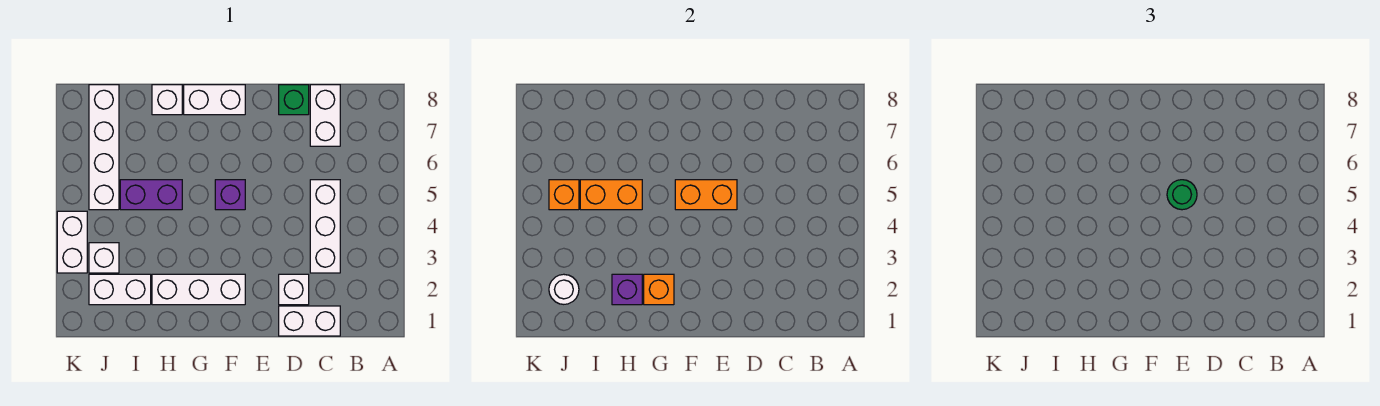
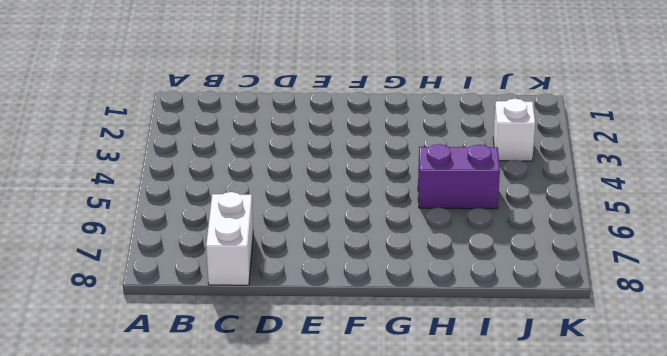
none -> white brick C1:D1 level 1
none -> white brick C3:C5 level 1
none -> white brick D2 level 1

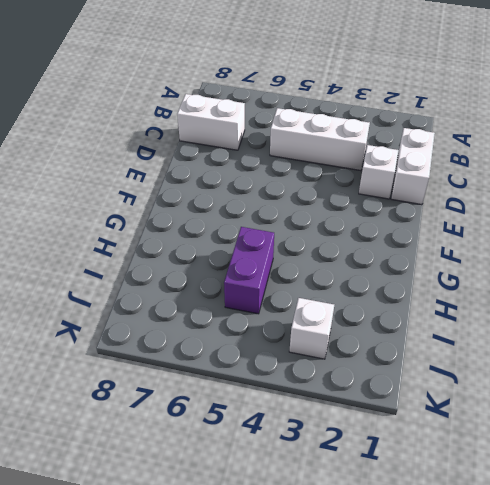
none -> green brick D8 level 1
none -> white brick F2:H2 level 1
none -> purple brick F5 level 1

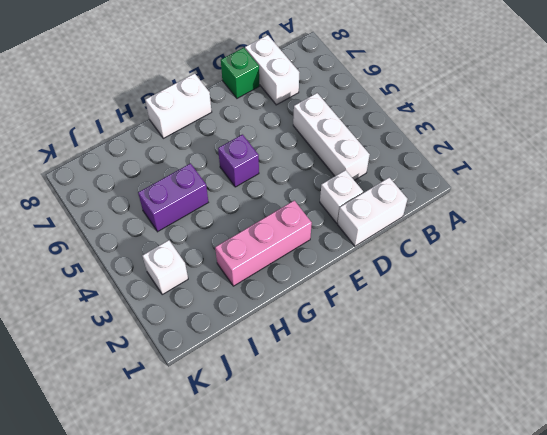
pink brick F2:H2 level 1 -> white brick F2:H2 level 1
none -> white brick H8 level 1
none -> white brick I2:J2 level 1
none -> white brick J5:J8 level 1

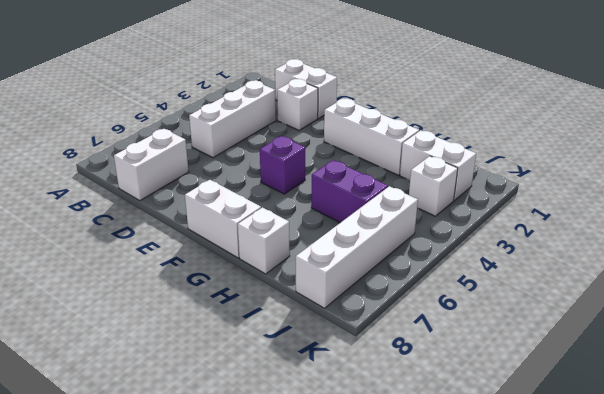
none -> green brick D8 level 1
none -> white brick K3:K4 level 1
none -> orange brick E5:F5 level 2

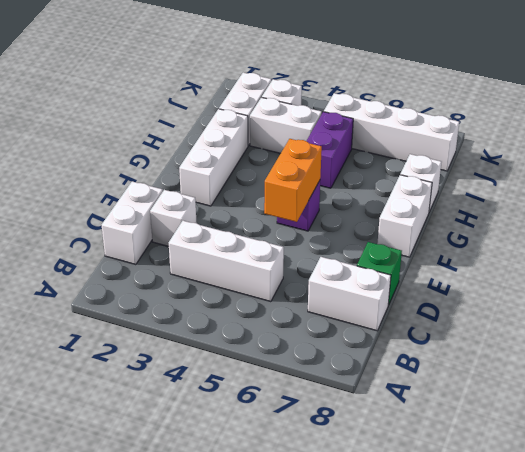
white brick I3:I4 level 1 -> white brick K3:K4 level 1
none -> orange brick G2 level 2
none -> purple brick H2 level 2
none -> orange brick H5:I5 level 2

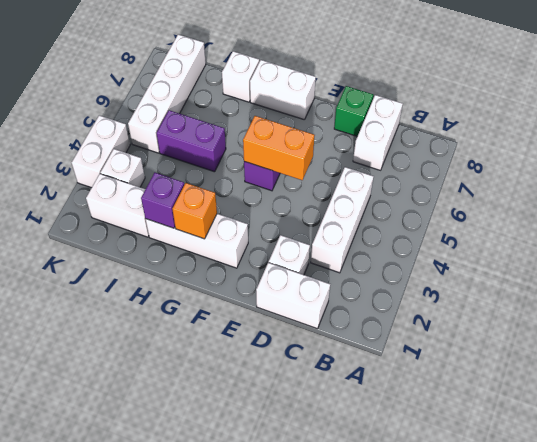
none -> orange brick H5:I5 level 2
none -> white round brick J2 level 2
none -> orange brick J5 level 2

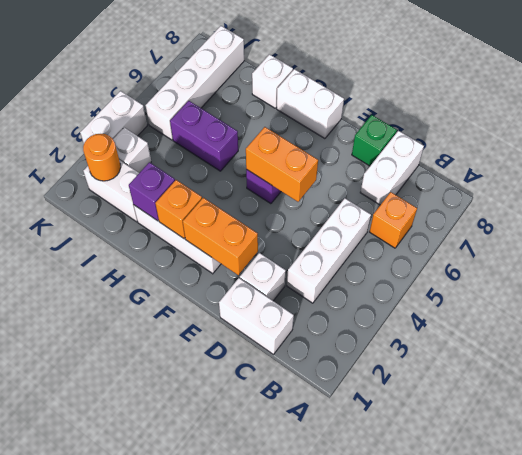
orange brick B6 level 1 -> orange brick J5 level 2
orange brick E2:F2 level 2 -> orange brick H5:I5 level 2
orange round brick J2 level 2 -> white round brick J2 level 2
none -> green round brick E5 level 3

